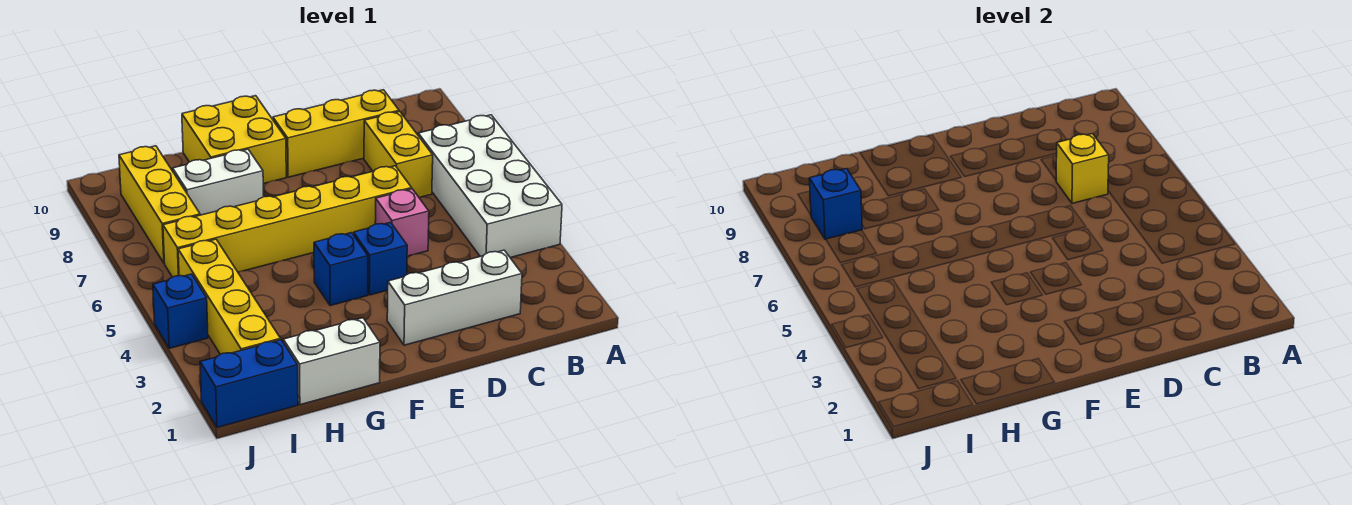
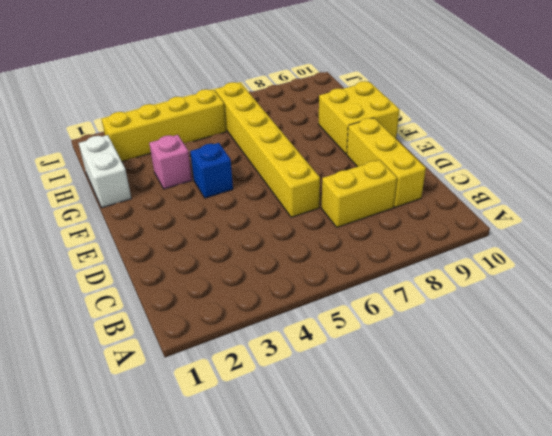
pink brick G3 level 1 -> pink brick D5 level 1
none -> white brick A4:B7 level 1
none -> white brick C2:E2 level 1
none -> blue brick E4 level 1

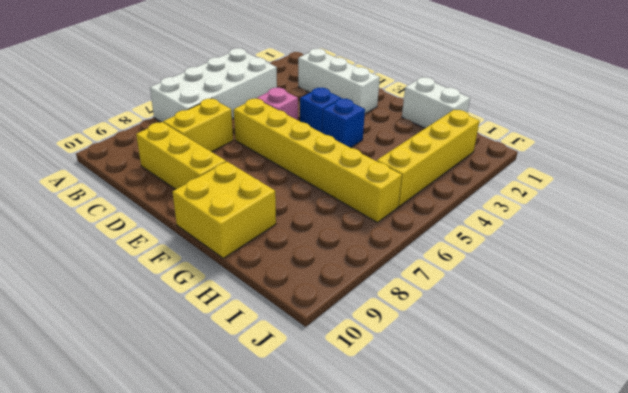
none -> white brick G8:H8 level 1
none -> blue brick I1:J1 level 1
none -> yellow brick I7:I9 level 1

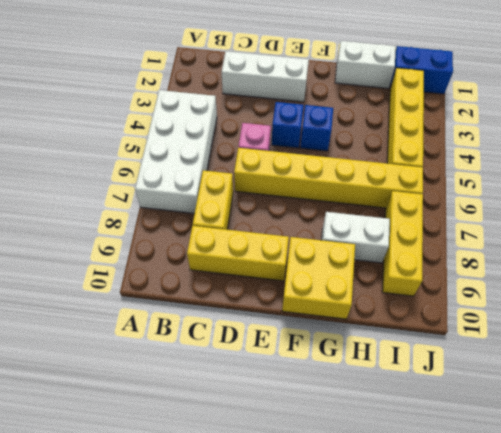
none -> blue brick J4 level 1
none -> yellow brick C7 level 2
none -> blue brick I8 level 2

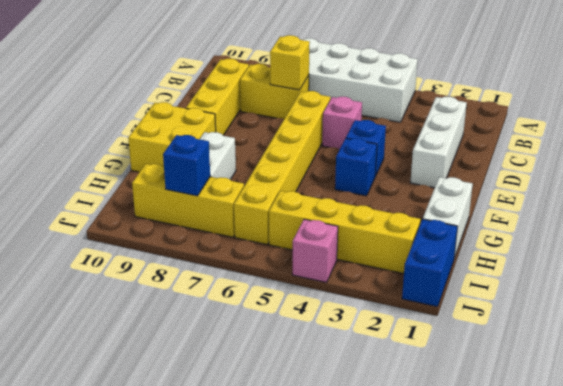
pink brick J4 level 1 -> blue brick J4 level 1

